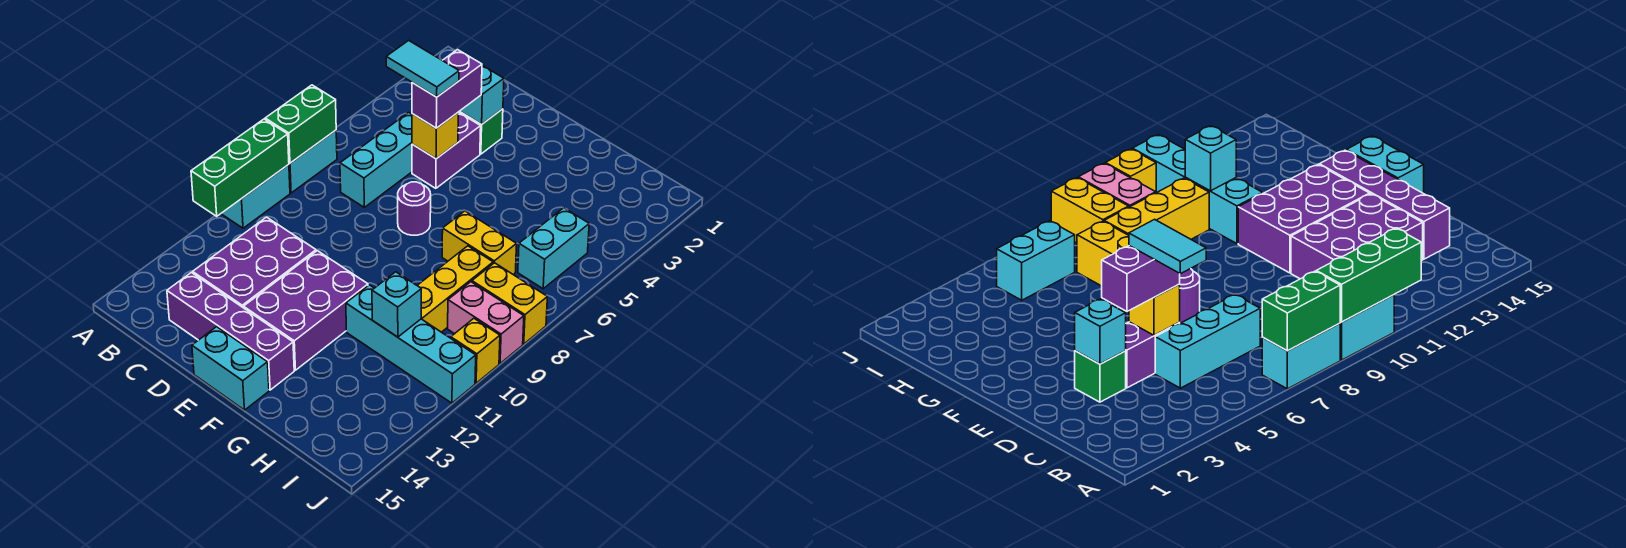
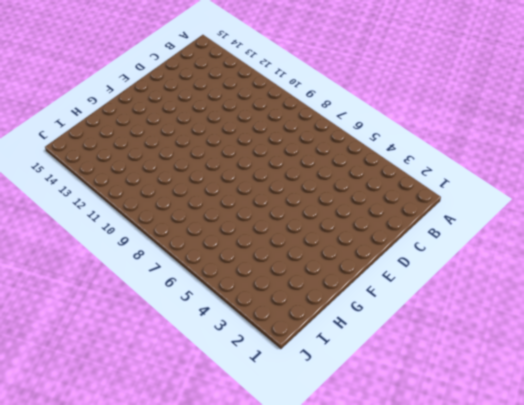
none -> cyan brick A7:A8 level 1
none -> cyan brick A9:A10 level 1
none -> cyan brick C5:C7 level 1

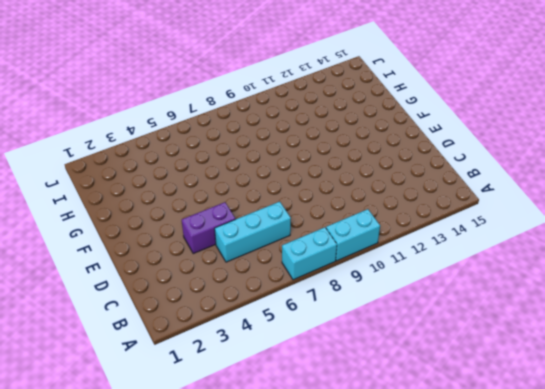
none -> purple brick C11:D13 level 1
none -> purple brick C14:F14 level 1
none -> green brick D3 level 1

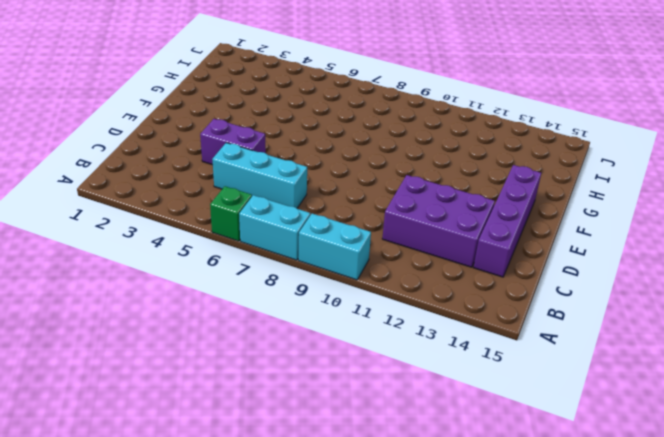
green brick A6 level 1 -> green brick D3 level 1
none -> purple round brick E7 level 1
none -> purple brick E11:F13 level 1
none -> cyan brick E15:F15 level 1

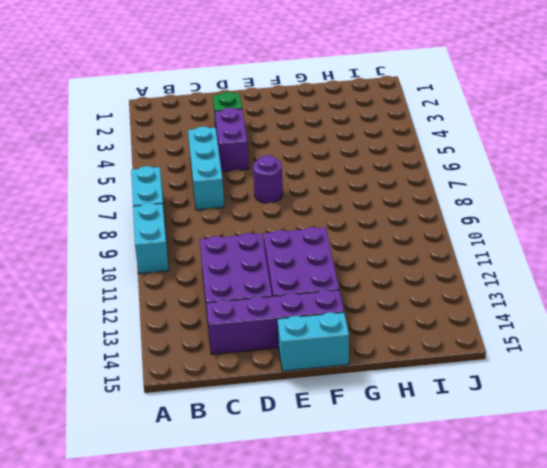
none -> yellow brick G7:H7 level 1
none -> cyan brick G11:J11 level 1
none -> yellow brick H8:H10 level 1

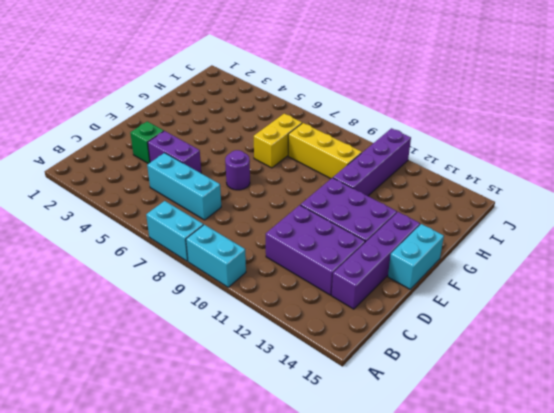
purple brick G11:J11 level 1 -> cyan brick G11:J11 level 1
none -> cyan brick I5:I6 level 1
none -> yellow brick I8:J8 level 1
none -> pink brick I9:J9 level 1

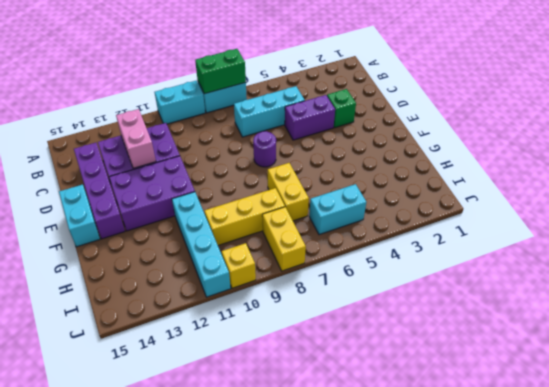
pink brick C12:D12 level 2 -> pink brick I9:J9 level 1
none -> green brick A9:A11 level 2
none -> cyan brick D3 level 2
none -> yellow brick D5 level 2

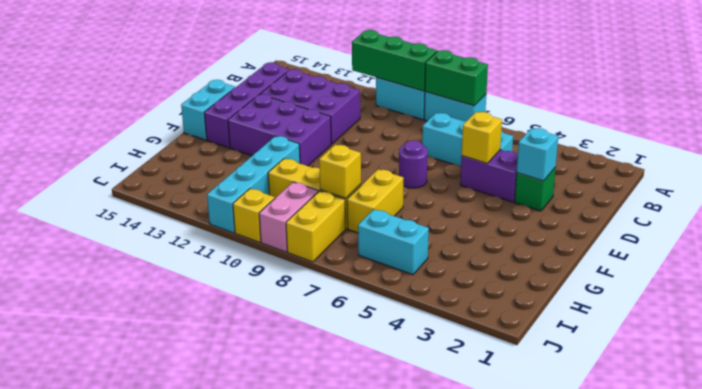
yellow brick H8 level 2 -> none
none -> cyan brick H11 level 2
none -> purple brick D4:D5 level 3
none -> cyan tile C5:D5 level 4

